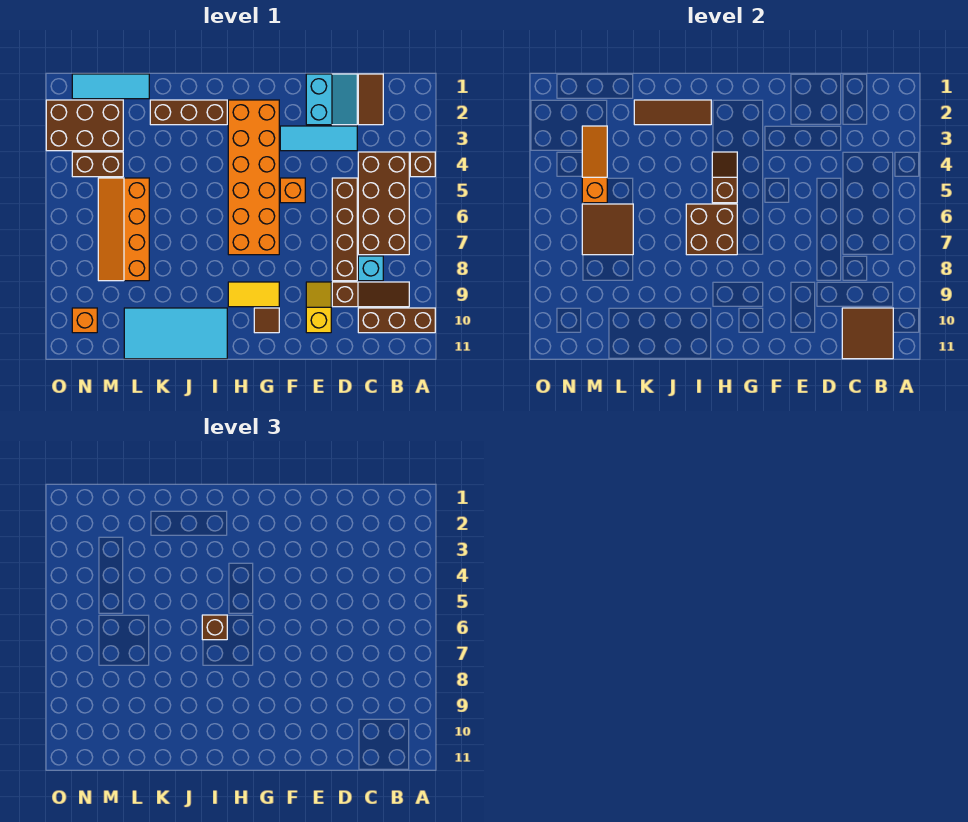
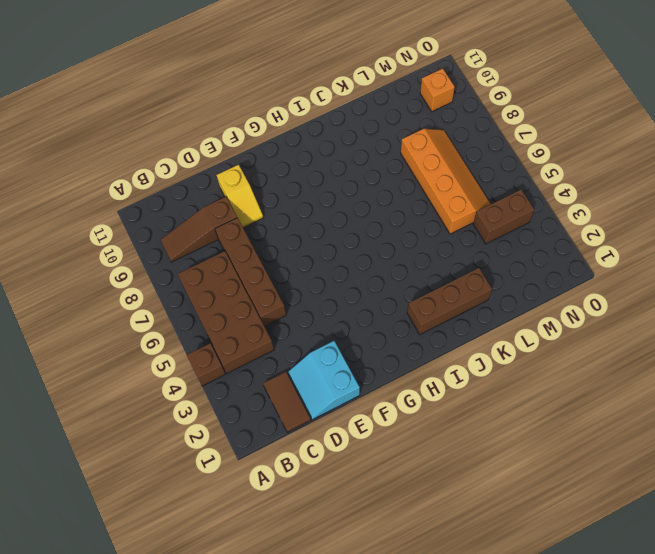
none -> brown brick A10:C10 level 1
none -> cyan brick C8 level 1
none -> cyan tile D3:F3 level 1

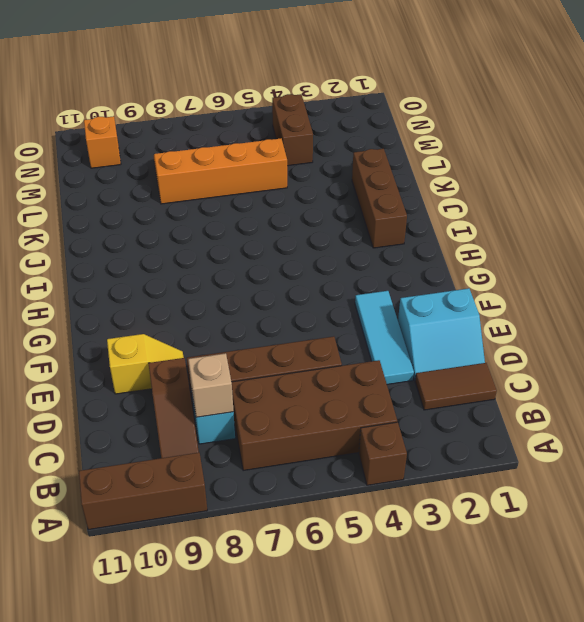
brown brick A9:A11 level 1 -> brown brick A10:C10 level 1
tan brick C8 level 2 -> none
none -> orange brick F5 level 1
none -> orange brick G2:H7 level 1
none -> yellow tile G9:H9 level 1

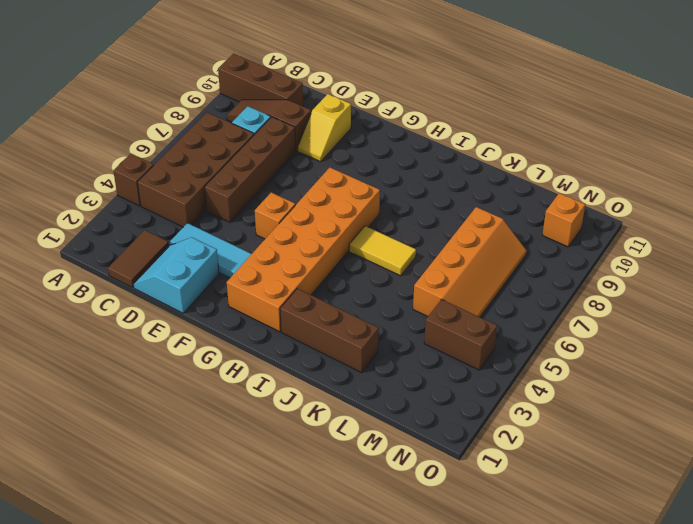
yellow tile I6:J6 level 1 -> yellow tile G9:H9 level 1
none -> brown tile G10 level 1
none -> cyan tile I10:L11 level 1
none -> cyan tile L1:N1 level 1

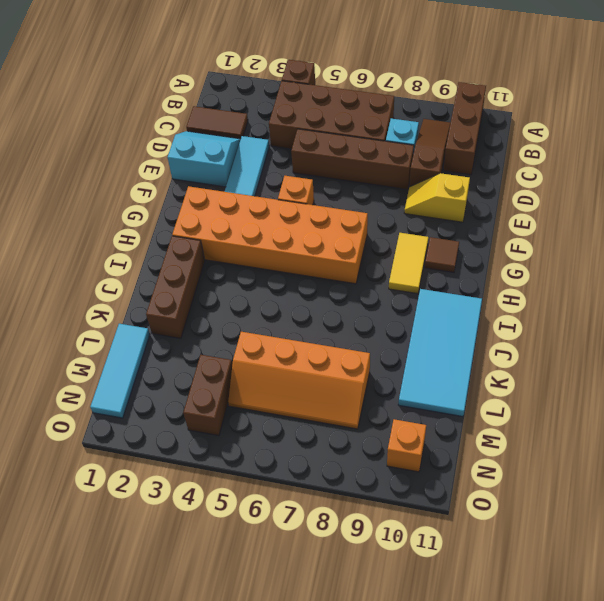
none -> brown brick M2:O3 level 1
none -> brown tile B10:C11 level 2
none -> brown slope H4:H5 level 2 top 5

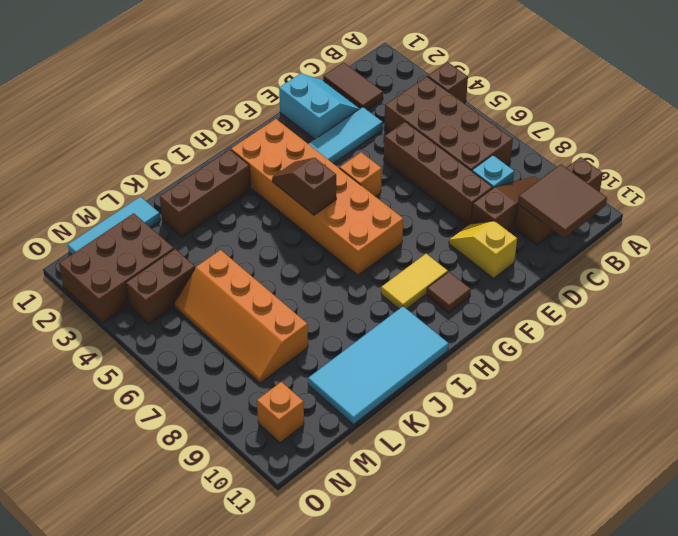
none -> brown brick H6:I7 level 2
none -> brown tile I2:K2 level 2
none -> brown tile L6:M7 level 2

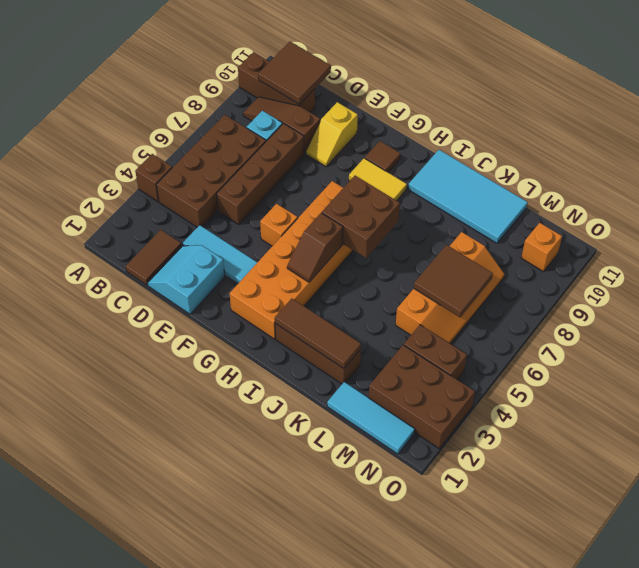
none -> orange slope M3:M5 level 2 top 5
none -> brown brick I6 level 3

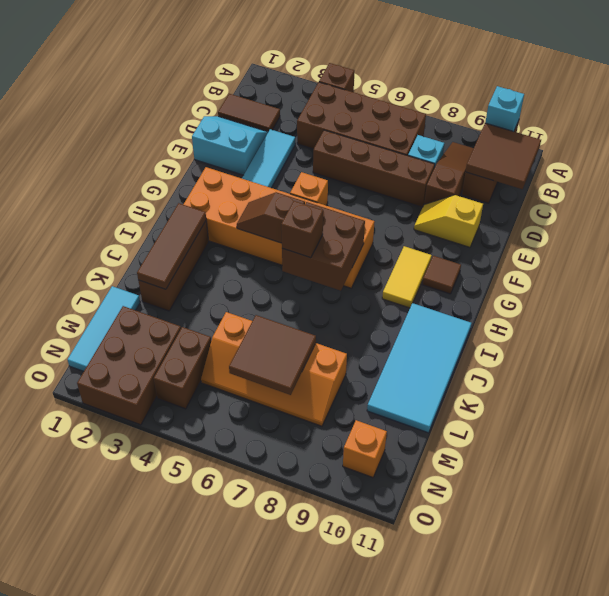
cyan brick A10 level 2 -> none
none -> orange slope M3:M5 level 2 top 5

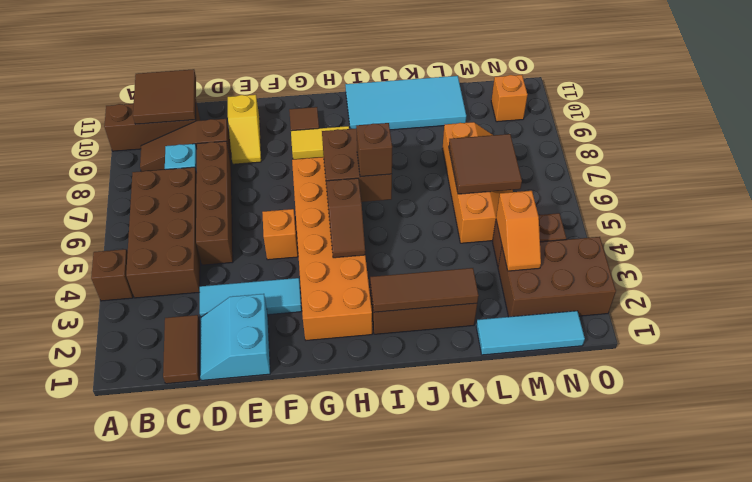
orange slope M3:M4 level 2 top 4 -> orange slope M3:M5 level 2 top 5

